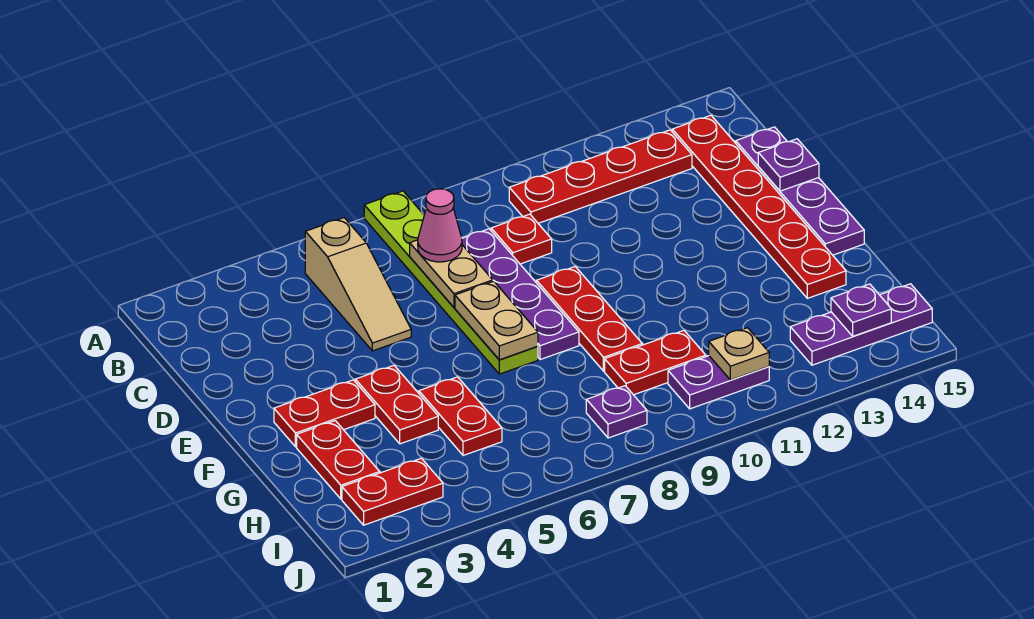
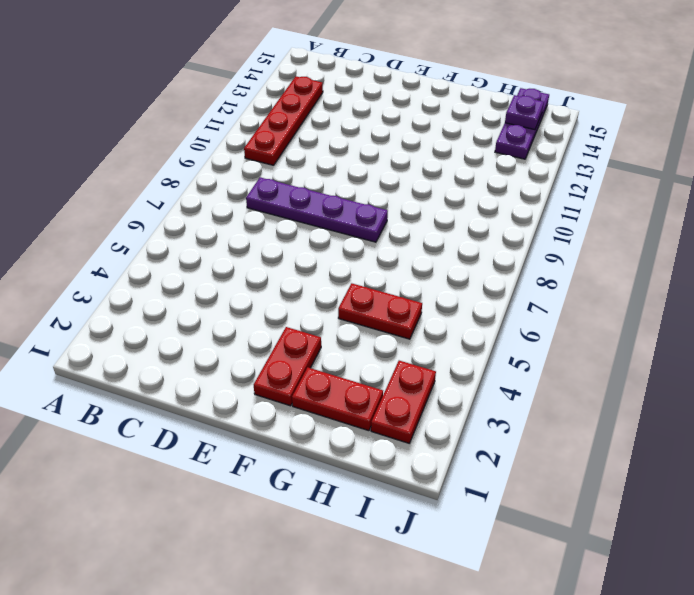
none -> lime plate A7:F7 level 1
none -> tan slope B5:D5 level 1 top B
none -> red plate B14:G14 level 1

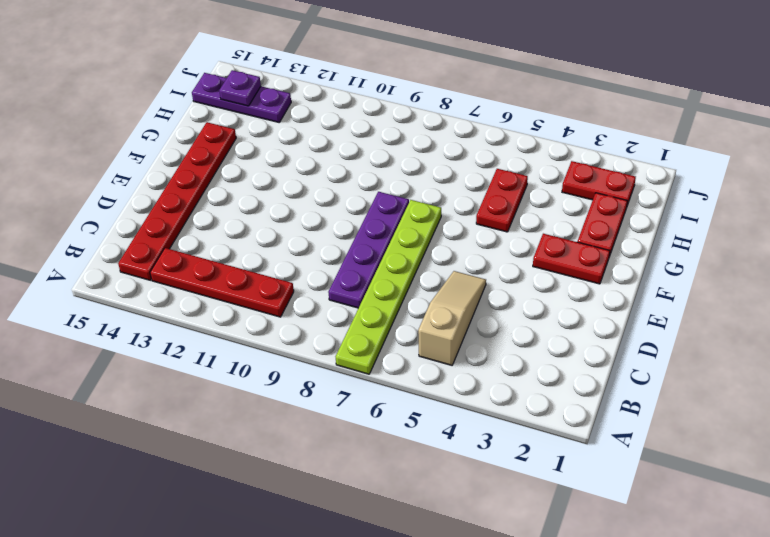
none -> red plate C9 level 1
none -> purple plate C15:F15 level 1
none -> red plate E9:G9 level 1

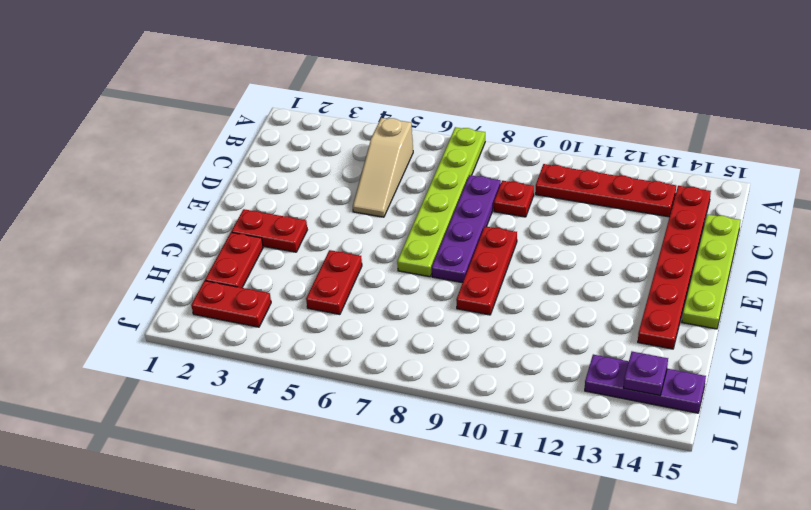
lime plate C15:F15 level 1 -> purple plate C15:F15 level 1
none -> red plate F4:G4 level 1
none -> red plate H9:H10 level 1
none -> purple plate I8 level 1

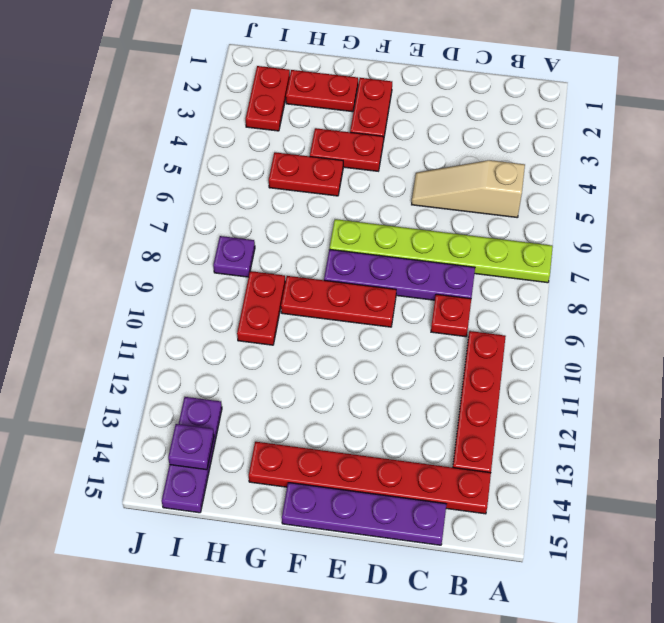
none -> purple plate I10:I11 level 1
none -> tan plate C7:D7 level 2
none -> purple plate D15 level 2

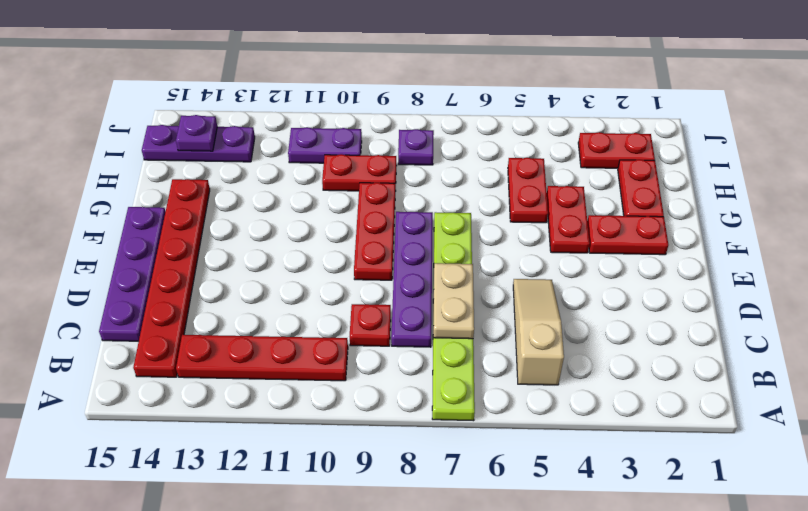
none -> purple plate D15 level 2
none -> tan plate E7:F7 level 2
none -> tan plate I11 level 2

